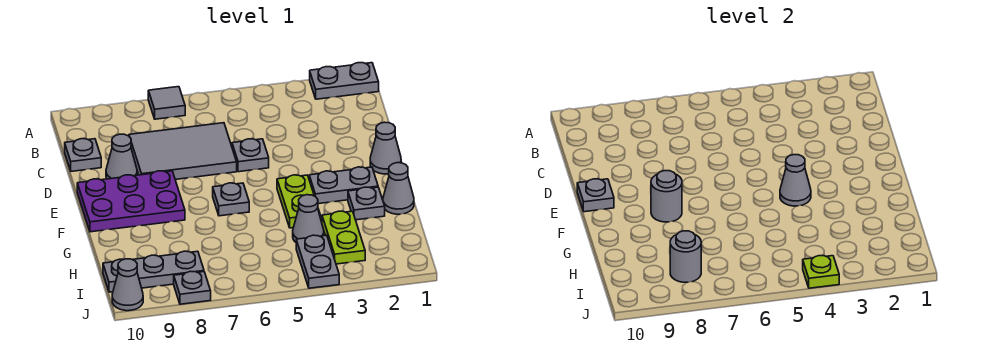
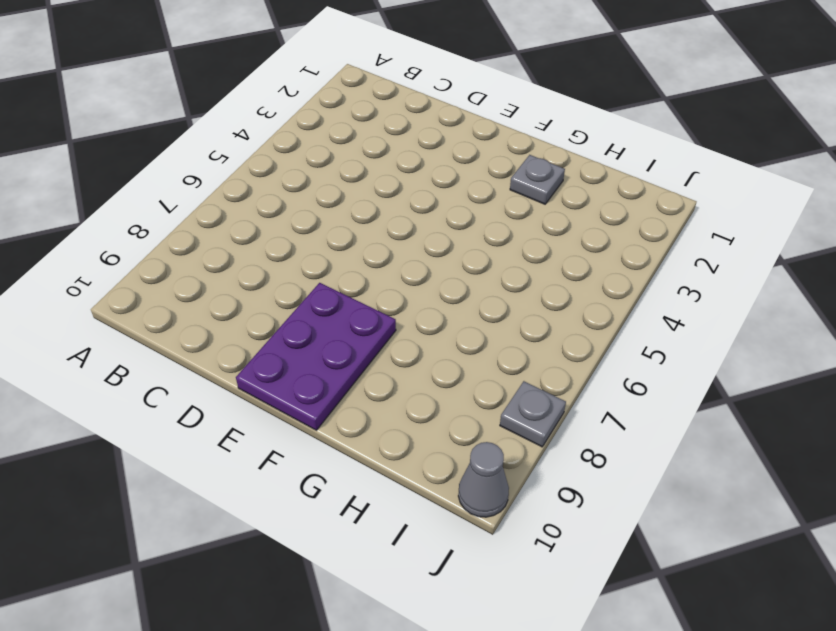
none -> grey plate A1:A2 level 1
none -> grey tile A7 level 1
none -> grey tile C6:D8 level 1

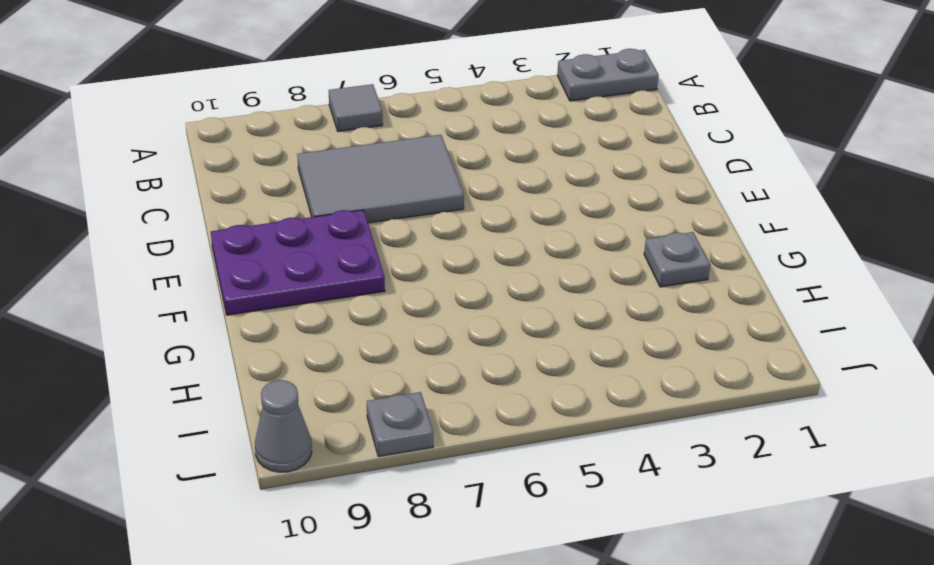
none -> grey plate C10 level 1
none -> grey plate D5 level 1
none -> grey cone D9 level 1

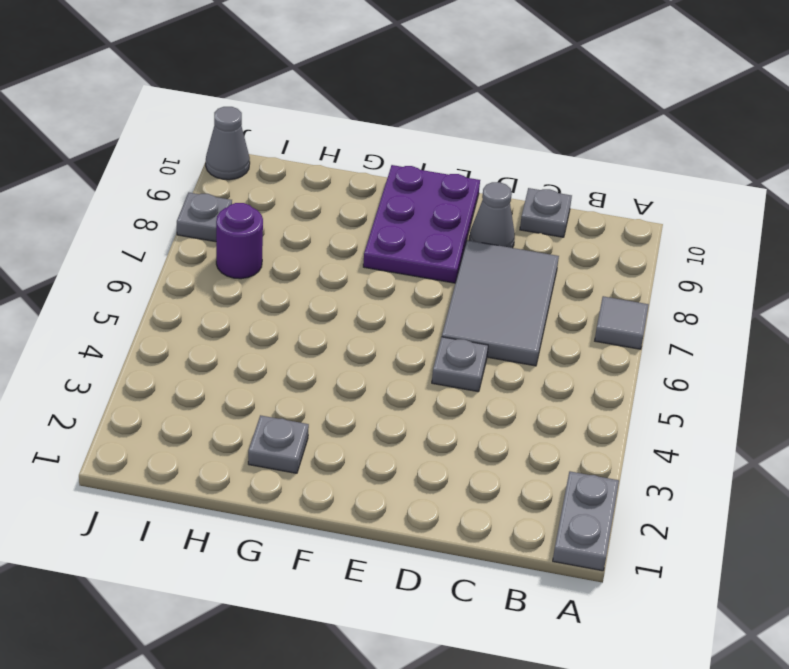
purple round brick I7 level 1 -> none
none -> grey cone E1 level 1
none -> grey plate F2:F3 level 1
none -> lime plate F4:G4 level 1

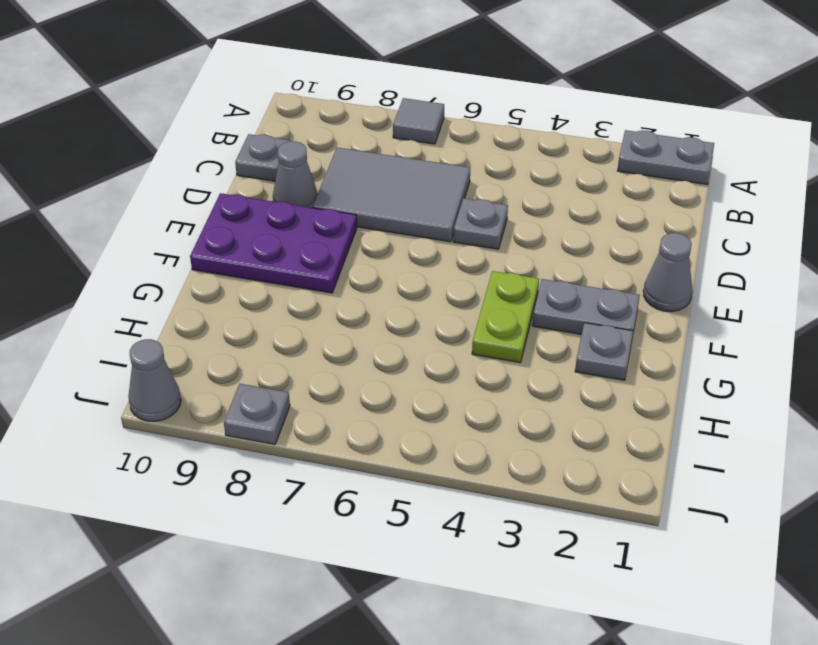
none -> grey plate F6 level 1
none -> grey cone G1 level 1
none -> lime plate H3:I3 level 1

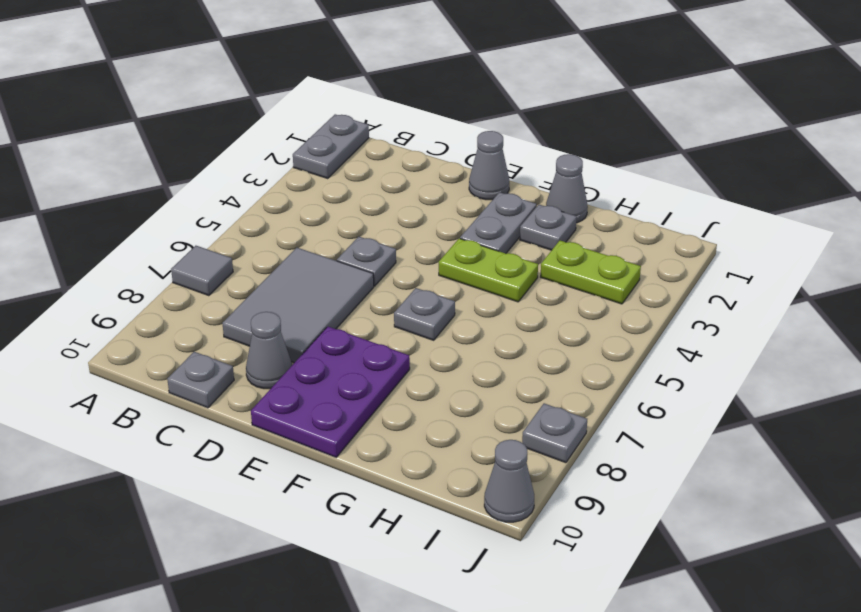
none -> grey cone H4 level 1
none -> grey plate I4:J4 level 1
none -> grey plate I8:I10 level 1

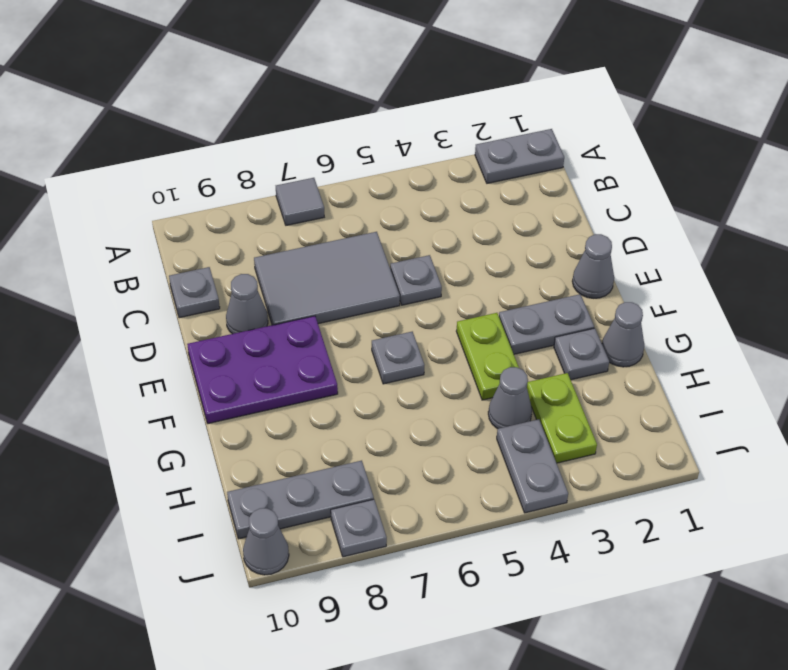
none -> grey plate E10 level 2
none -> grey cone F4 level 2
none -> grey round brick F8 level 2

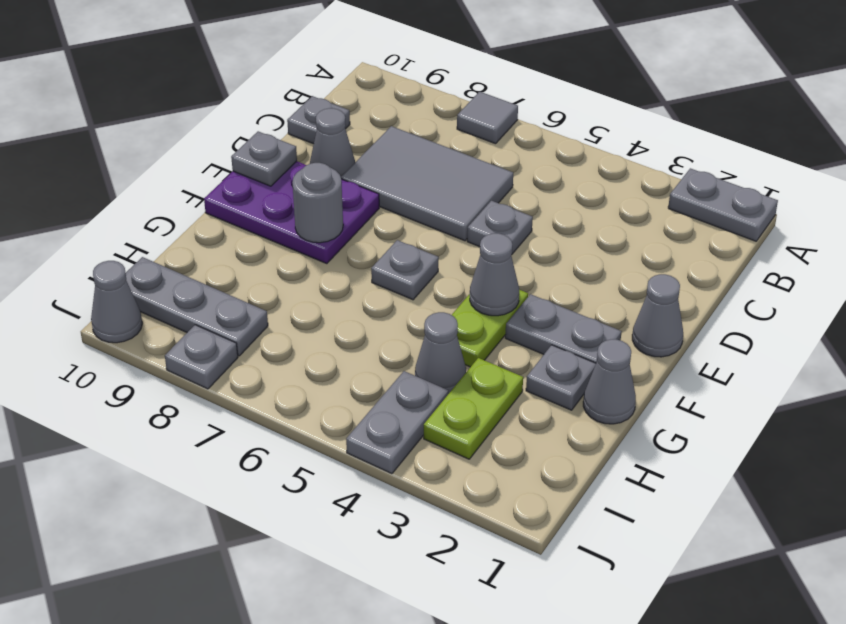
none -> grey round brick I8 level 2
none -> lime plate J4 level 2

